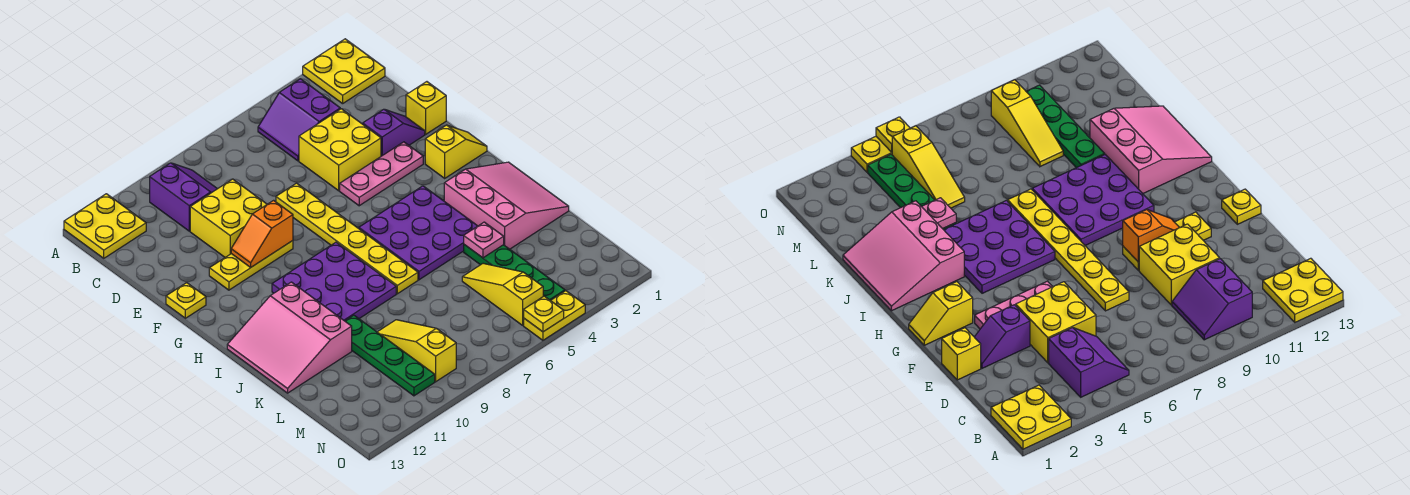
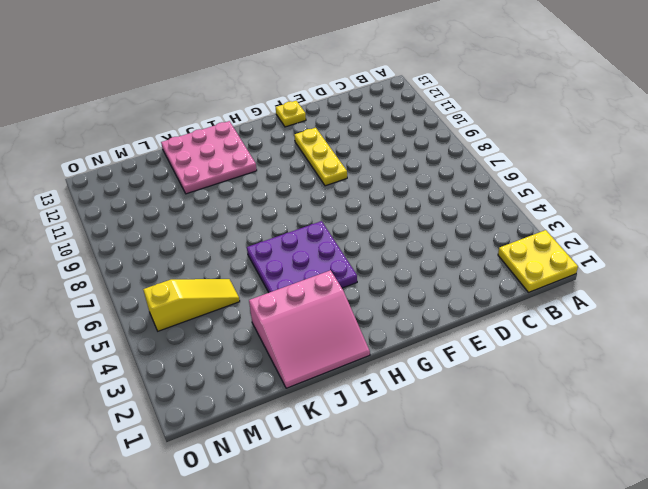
pink plate I11:K13 level 1 -> pink slope I11:K13 level 1 top 11
none -> yellow plate A12:B13 level 1
none -> purple slope B4:C5 level 1 top 4
none -> purple slope B9:C10 level 1 top 10

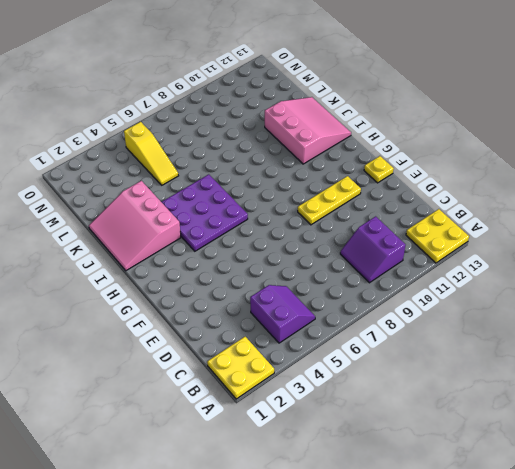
none -> yellow brick D4:E5 level 1
none -> yellow brick D9:E10 level 1
none -> yellow brick E1 level 1

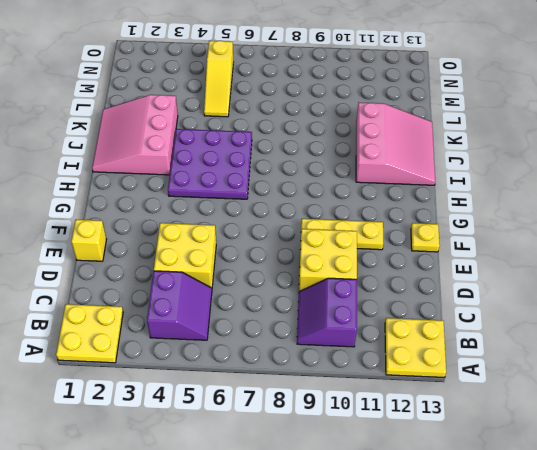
none -> purple slope E2:E3 level 1 top 3
none -> yellow plate E7:J7 level 1
none -> pink plate F3:F5 level 1

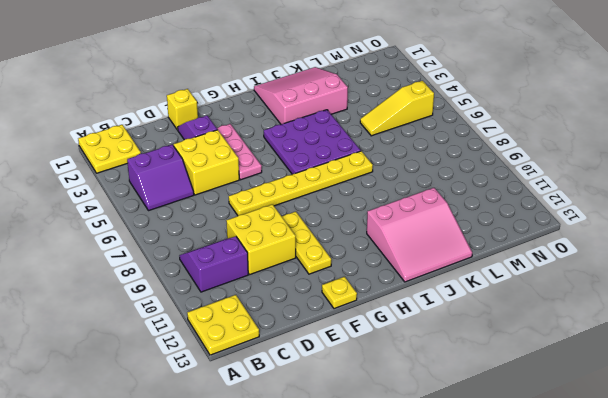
none -> yellow slope G1:G2 level 1 top 2
none -> purple plate H8:J10 level 1
none -> green plate K4:N4 level 1

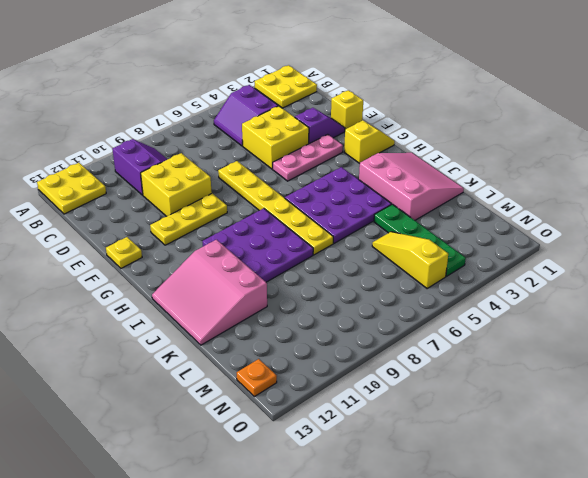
orange plate N13 level 1 -> none
none -> green plate K10:N10 level 1
none -> yellow slope L9:N9 level 1 top N
none -> yellow plate O4:O5 level 1

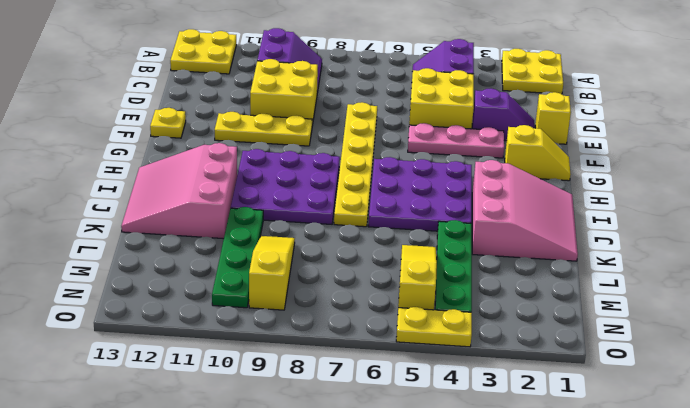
none -> orange slope F9:F10 level 2 top 9
none -> pink plate K4 level 2
none -> yellow plate O5 level 2

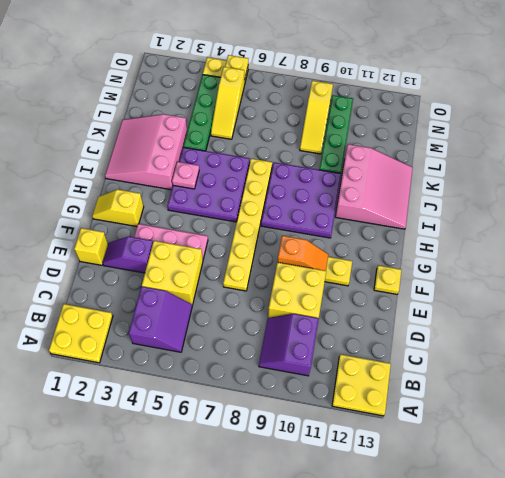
pink plate I4 level 2 -> pink plate K4 level 2

